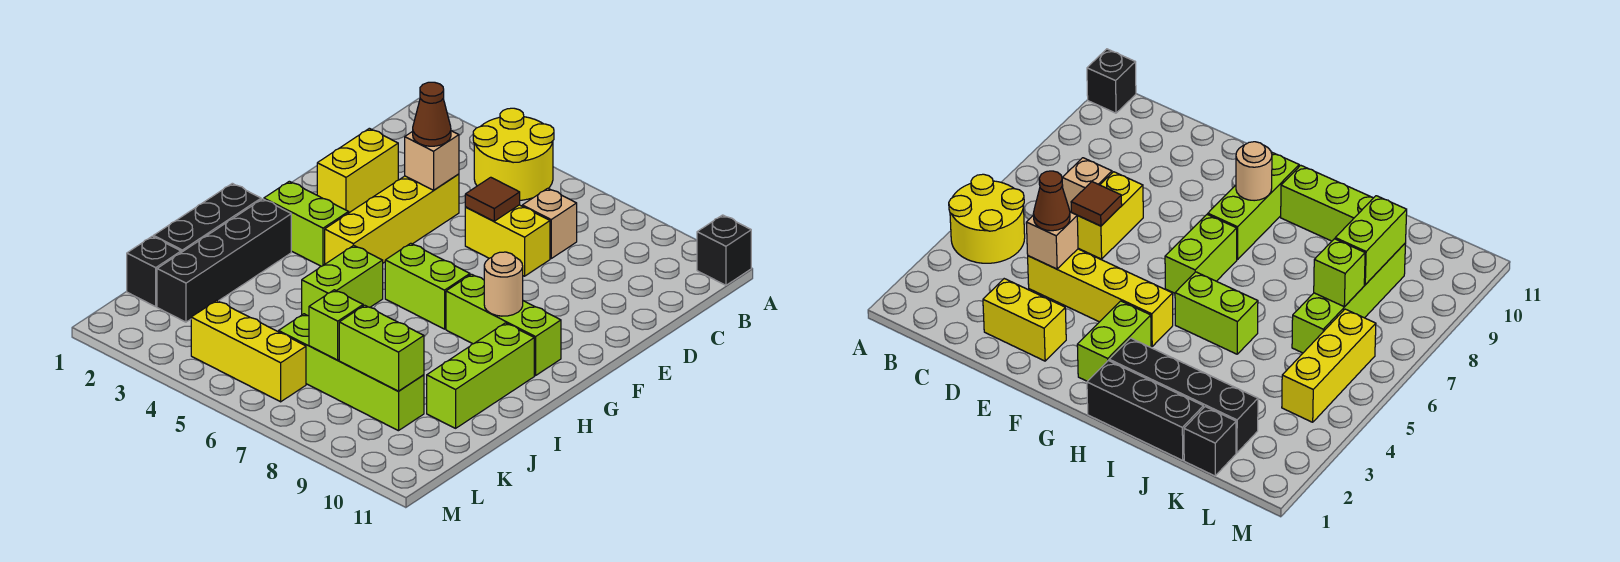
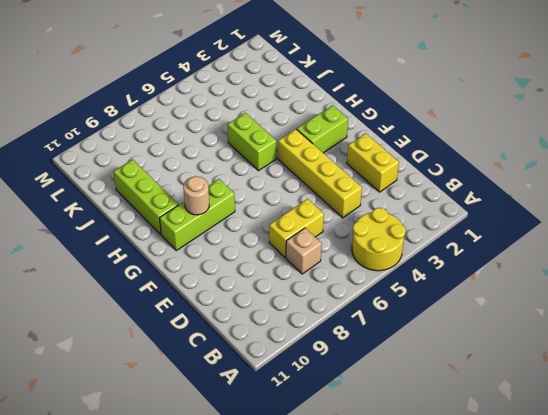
none -> black brick A11 level 1
none -> lime brick G6:G7 level 1
none -> black brick H1:J1 level 1

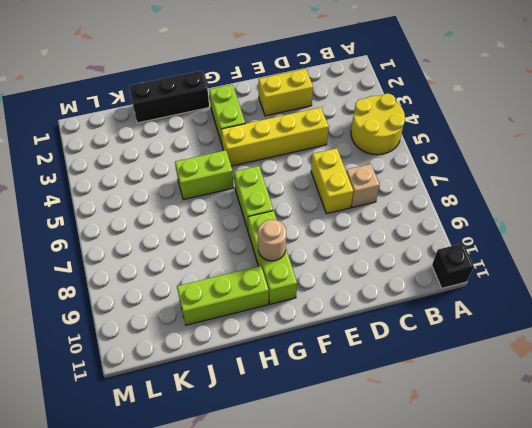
none -> black brick H2:K2 level 1
none -> black brick K1 level 1
none -> lime brick K6:K9 level 1

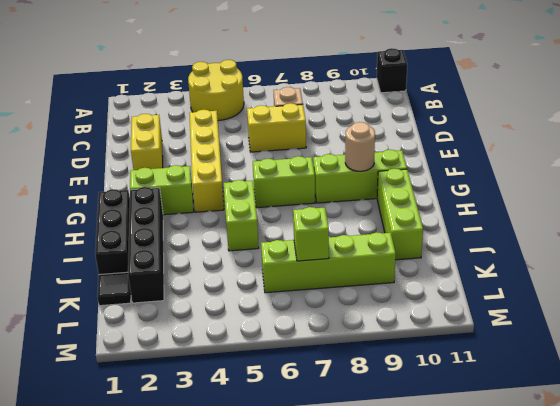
black tile K1 level 1 -> black brick K1 level 1
none -> yellow brick L4:L6 level 1
none -> tan brick D4 level 2
none -> brown tile D6 level 2

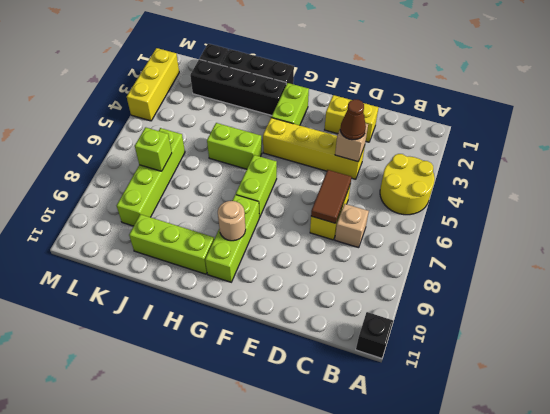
brown tile D6:D7 level 2 -> brown tile D6 level 2
yellow brick M2:M4 level 1 -> yellow brick L4:L6 level 1
none -> lime brick K8:K9 level 2

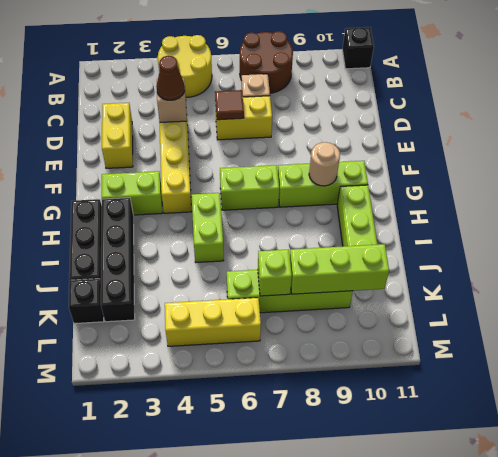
brown round brick A7:B8 level 1 -> none
lime brick K8:K10 level 2 -> lime brick K8:K9 level 2

